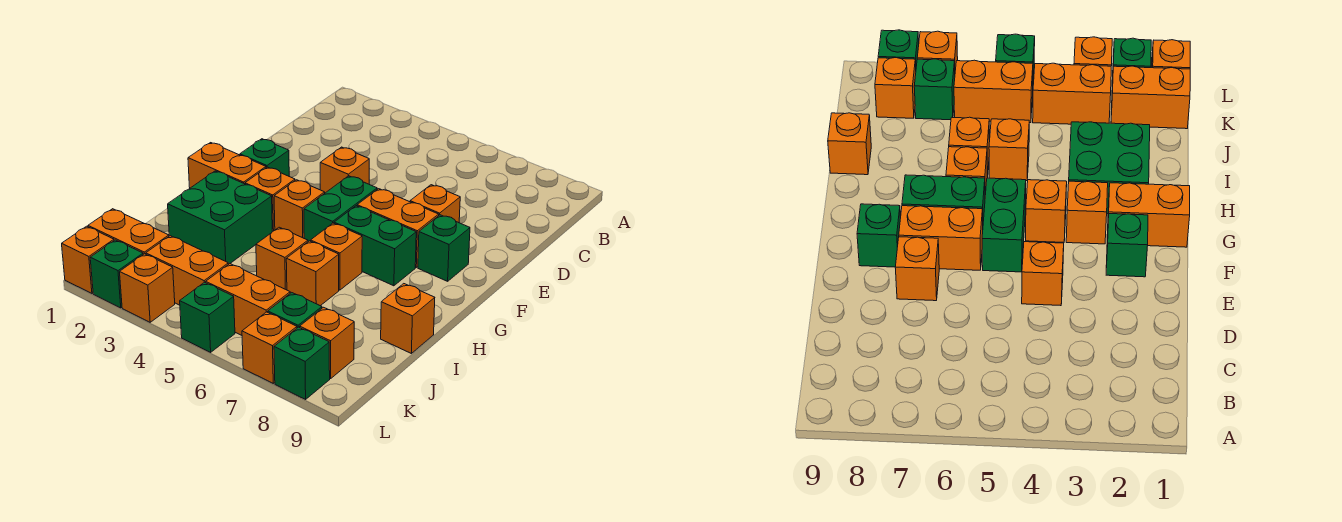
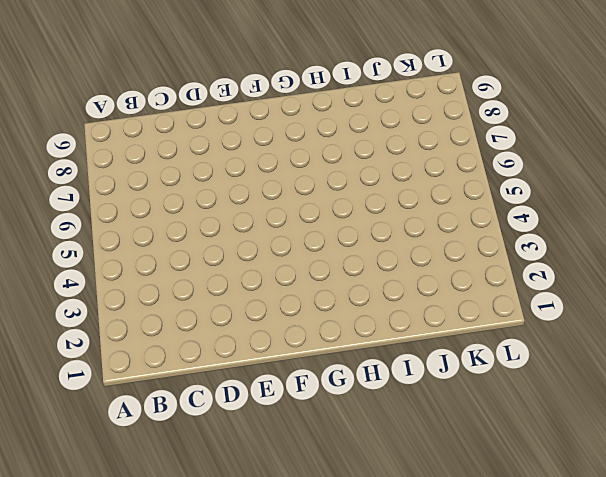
none -> orange brick E4 level 1
none -> orange brick E7 level 1
none -> green brick F2 level 1

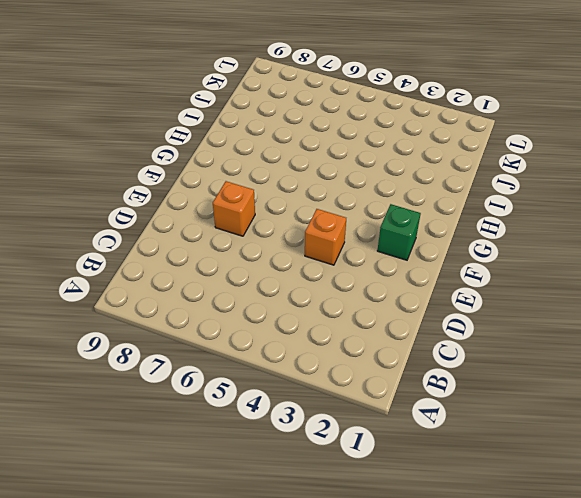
none -> green brick F5:G5 level 1
none -> orange brick F6:F7 level 1
none -> green brick F8 level 1

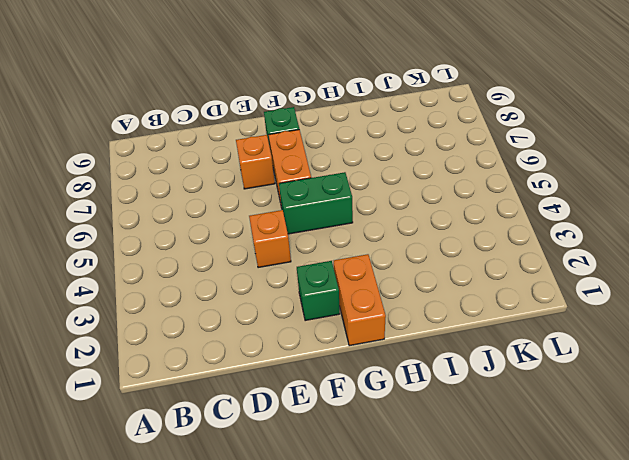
none -> orange brick G3 level 1
none -> orange brick G4 level 1
none -> green brick G6:G7 level 1

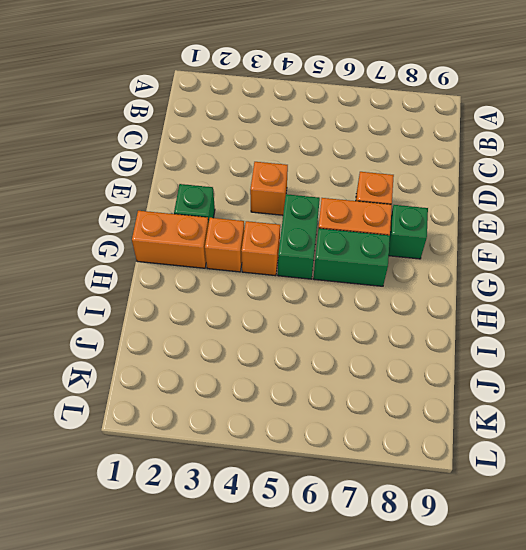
none -> green brick H2:I3 level 1
none -> orange brick H6 level 1
none -> orange brick I5 level 1

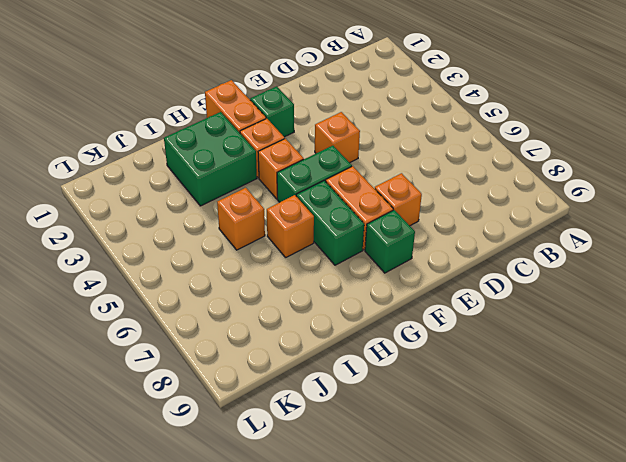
none -> orange brick I6 level 1
none -> orange brick I9 level 1
none -> orange brick K1:K2 level 1

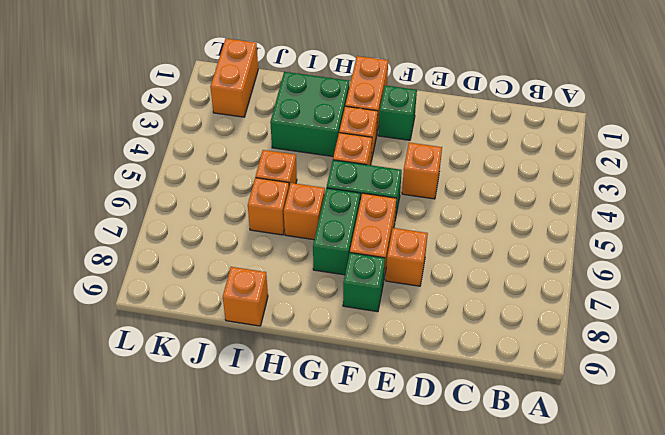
none -> orange brick K3:K4 level 1
none -> orange brick K5:K6 level 1
none -> green brick K7 level 1

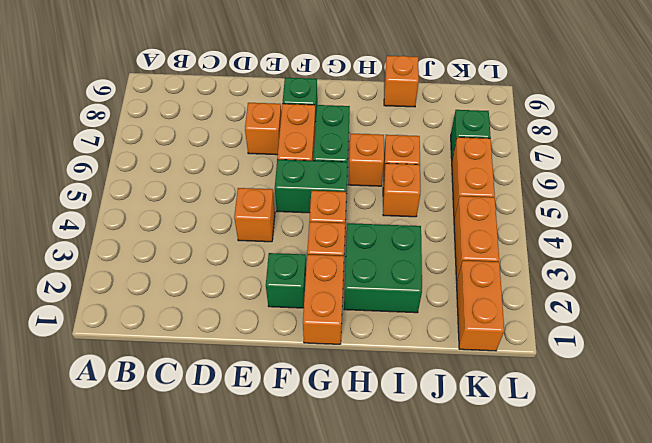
none -> orange brick K8 level 1
none -> orange brick L1 level 1
none -> green brick L2 level 1

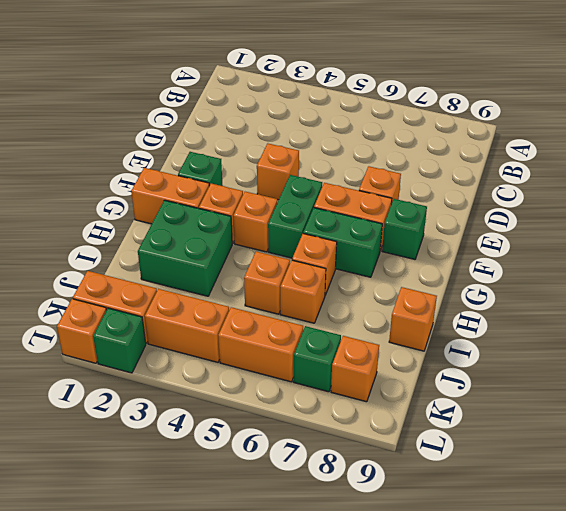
none -> orange brick L3 level 1
none -> green brick L5 level 1
none -> orange brick L7 level 1

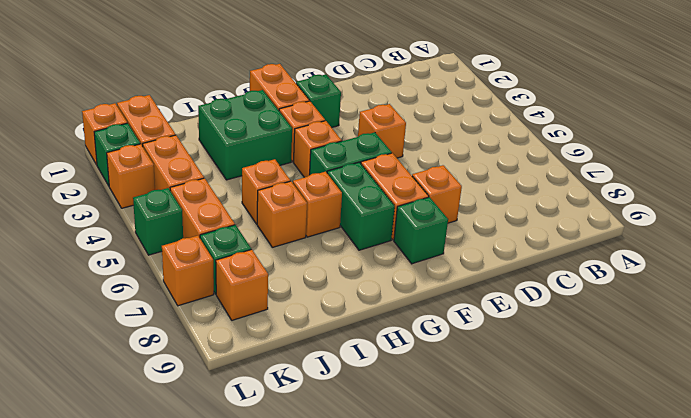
none -> orange brick I9 level 1
none -> green brick L8 level 1

